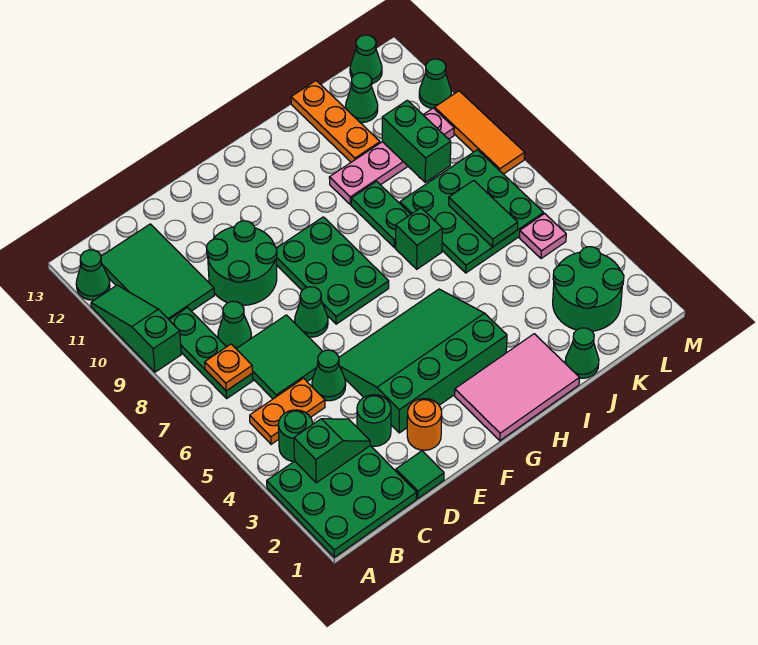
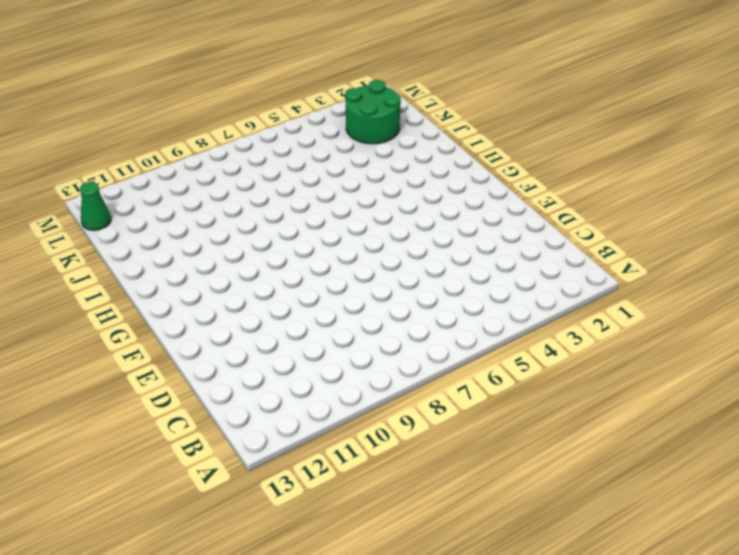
none -> green plate A1:C3 level 1
none -> green slope A9:A11 level 1 top 9
none -> green cone A12 level 1
none -> green round brick B4 level 1

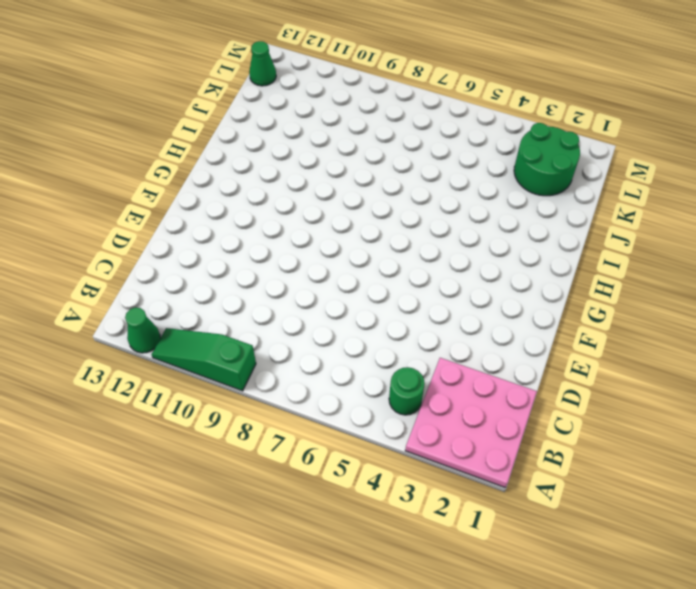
pink plate A1:C3 level 1 -> green plate A1:C3 level 1
none -> orange plate B5:C5 level 1
none -> green plate B7:B9 level 1
none -> green tile B10:C12 level 1
none -> green tile C6:D7 level 1

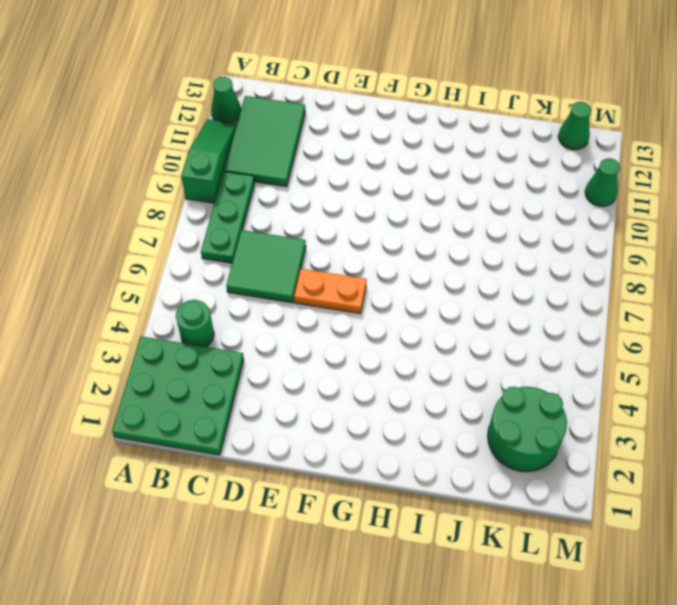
orange plate E6:F6 level 1 -> orange plate B5:C5 level 1
none -> green cone C8 level 1
none -> green tile D1 level 1
none -> green round brick D3 level 1
none -> green cone D5 level 1

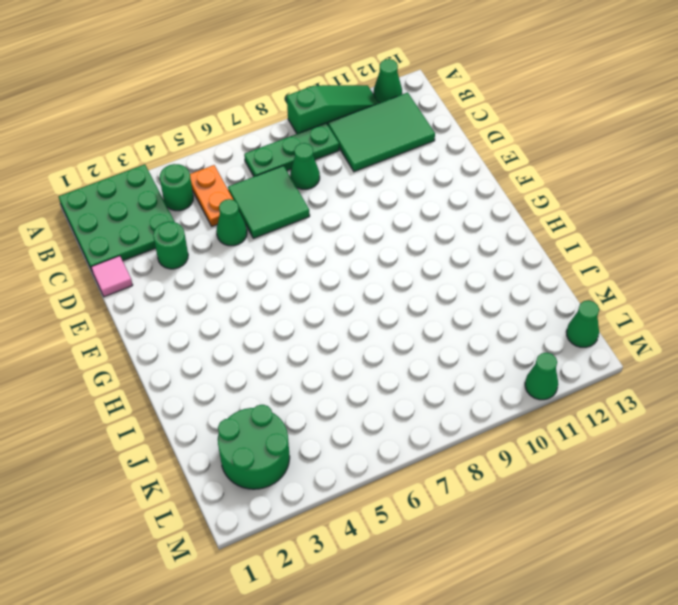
pink tile D1 level 1 -> green tile D1 level 1
none -> green round brick D9:E10 level 1
none -> orange round brick E2 level 1
none -> green slope E3:H5 level 1 top 3
none -> green cone E7 level 1

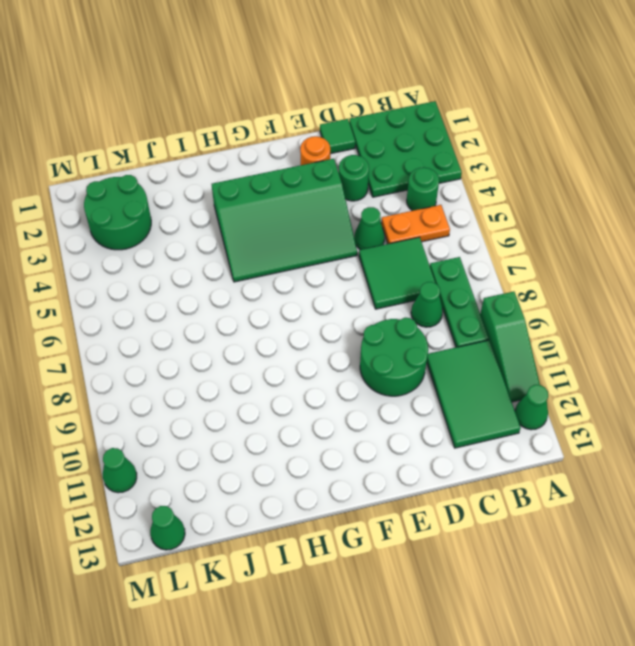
none -> green cone E7 level 1
none -> green plate F7:G9 level 1
none -> pink tile G1:I2 level 1
none -> green brick I7 level 1

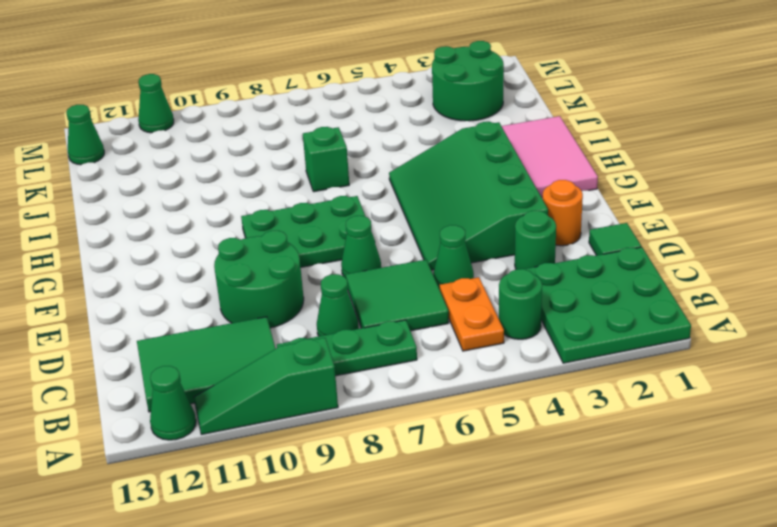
none -> green plate I8:I9 level 1
none -> pink plate I10:L10 level 1
none -> green cone J1 level 1
none -> green plate J6:L8 level 1

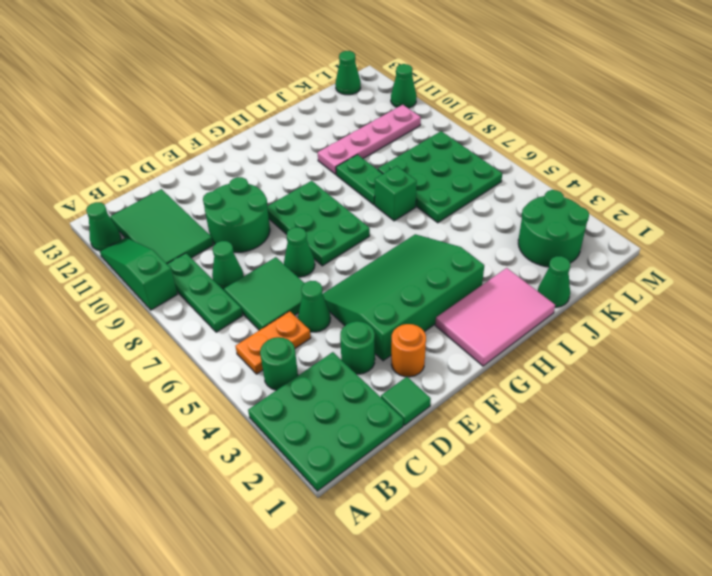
none -> orange plate J11:J13 level 1
none -> green cone K12 level 1
none -> pink plate L5 level 1
none -> orange tile M8:M10 level 1

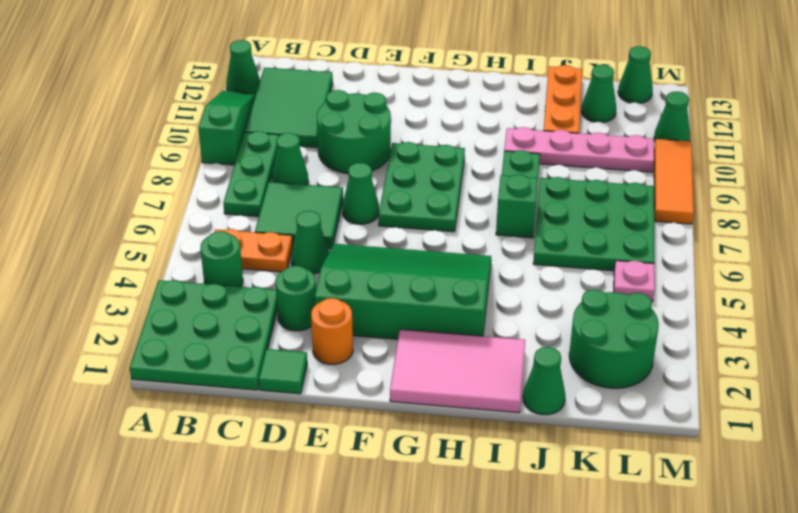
none -> green slope B3:C3 level 2 top B
none -> orange plate B7 level 2
none -> green tile K6:K7 level 2
none -> green brick K9:K10 level 2

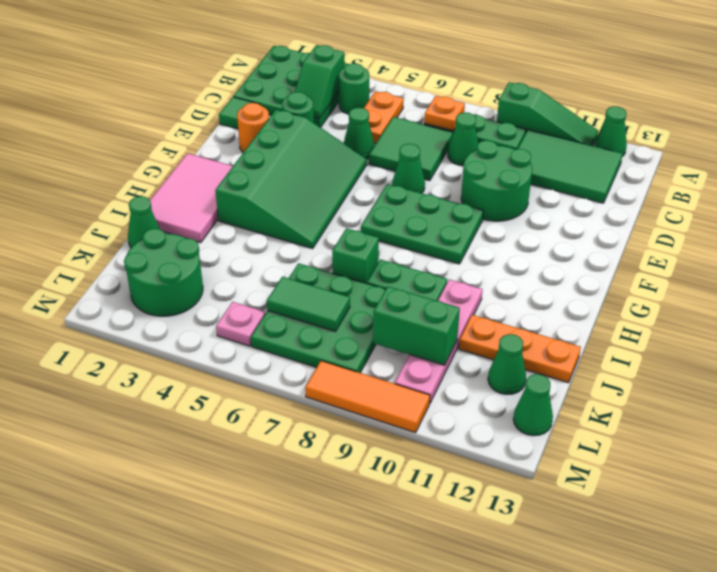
none -> green cone M11 level 1

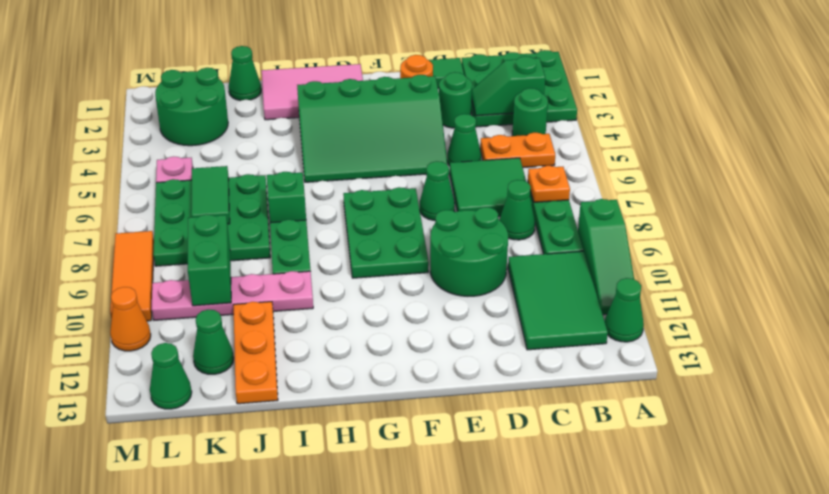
orange cone M11 level 1 -> green cone M11 level 1

